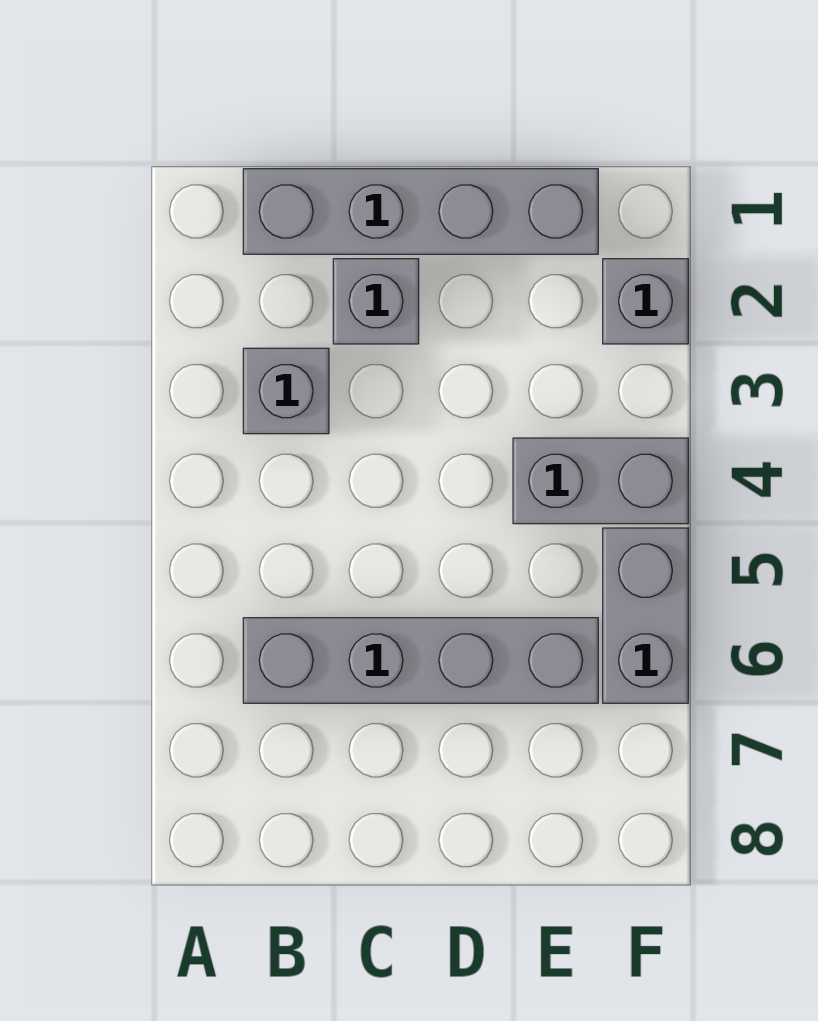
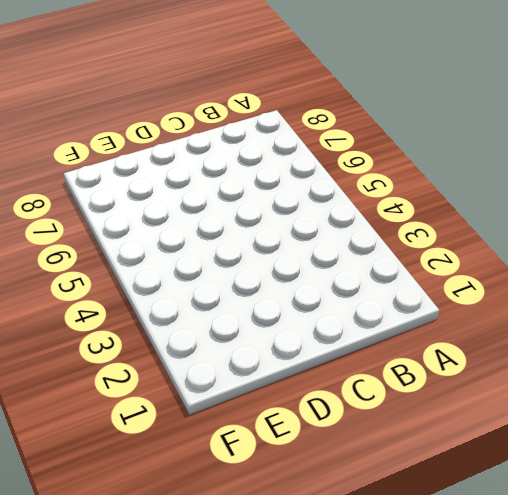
none -> grey brick B1:E1 level 1
none -> grey brick B3 level 1

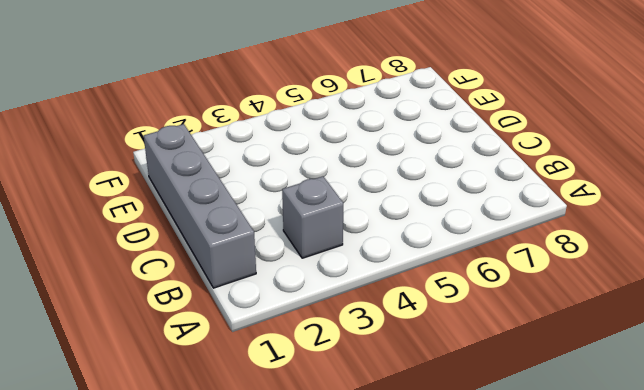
none -> grey brick B6:E6 level 1
none -> grey brick C2 level 1

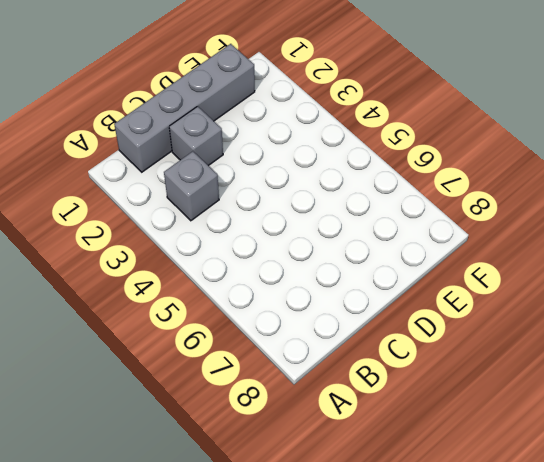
none -> grey brick B6:E6 level 1
none -> grey brick E4:F4 level 1

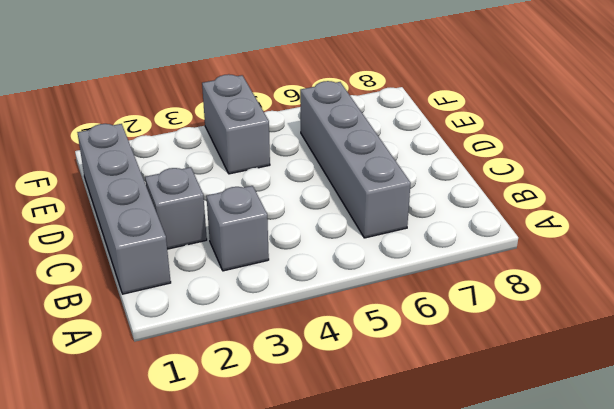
none -> grey brick F2 level 1
none -> grey brick F5:F6 level 1

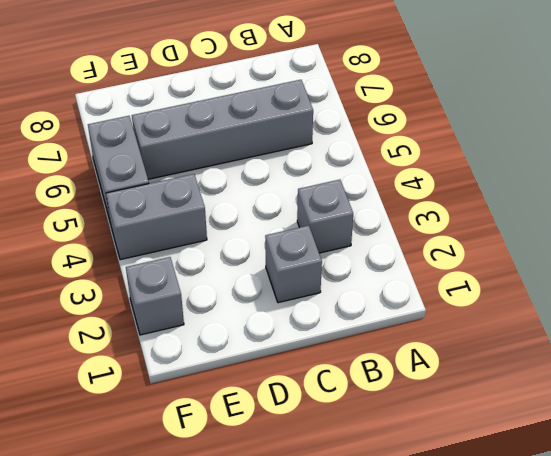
none -> grey brick B1:E1 level 1

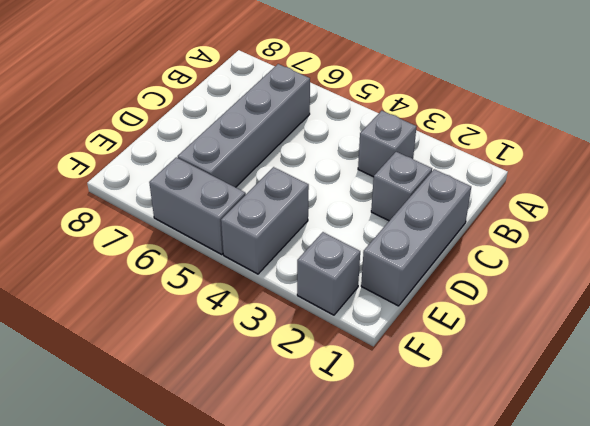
grey brick C1:E1 level 1 -> grey brick B1:E1 level 1

